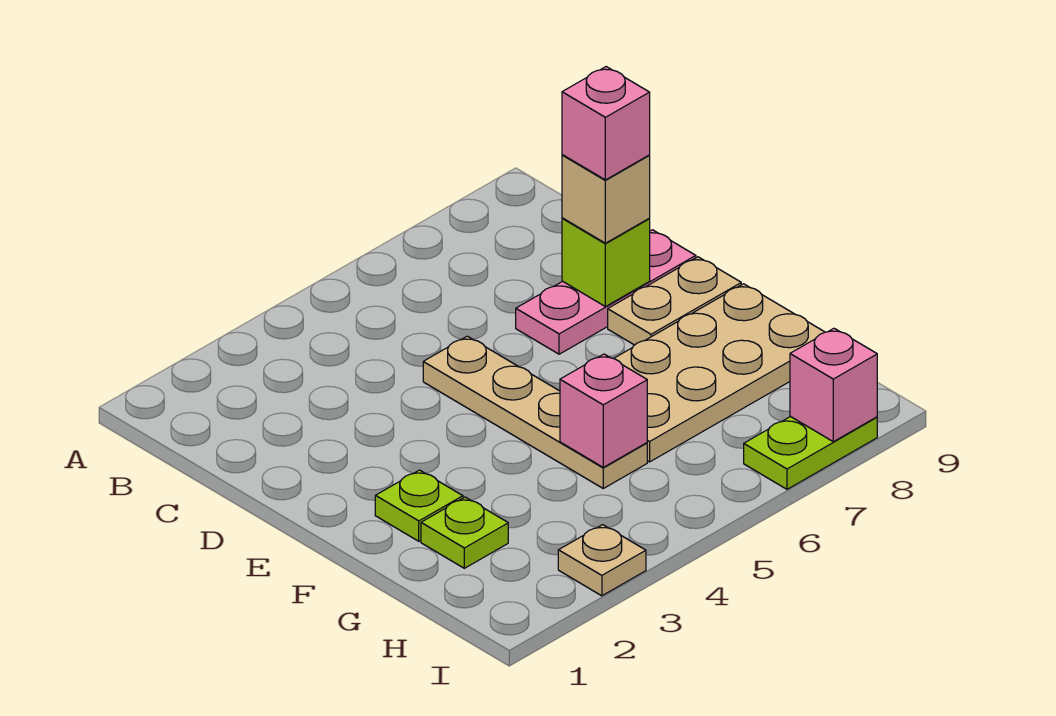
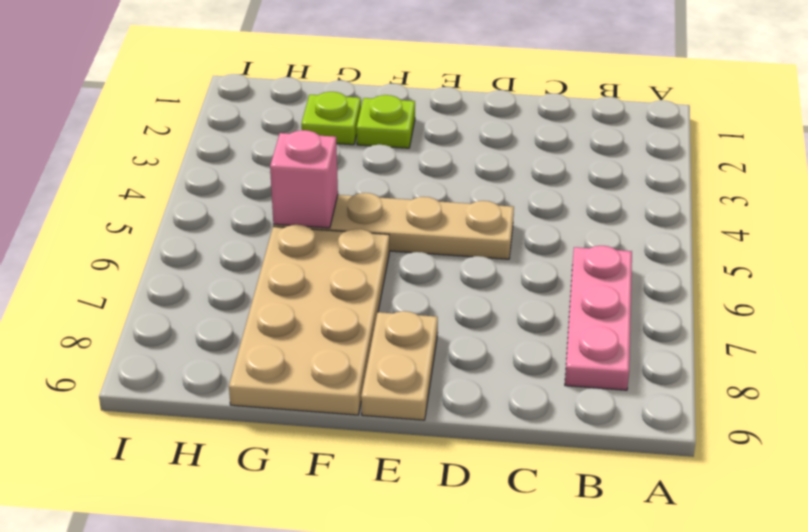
pink plate B6:B8 level 1 -> pink plate D7:D9 level 1
none -> tan plate I3 level 1
none -> lime plate I7:I8 level 1
none -> lime brick D8 level 2

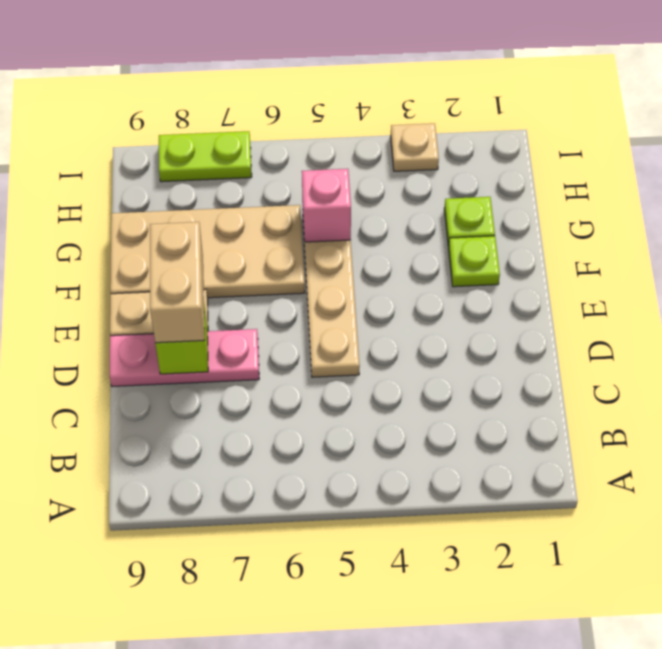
tan brick D8:E8 level 3 -> tan brick D8 level 3
none -> pink brick I8 level 2
none -> pink brick D8 level 4

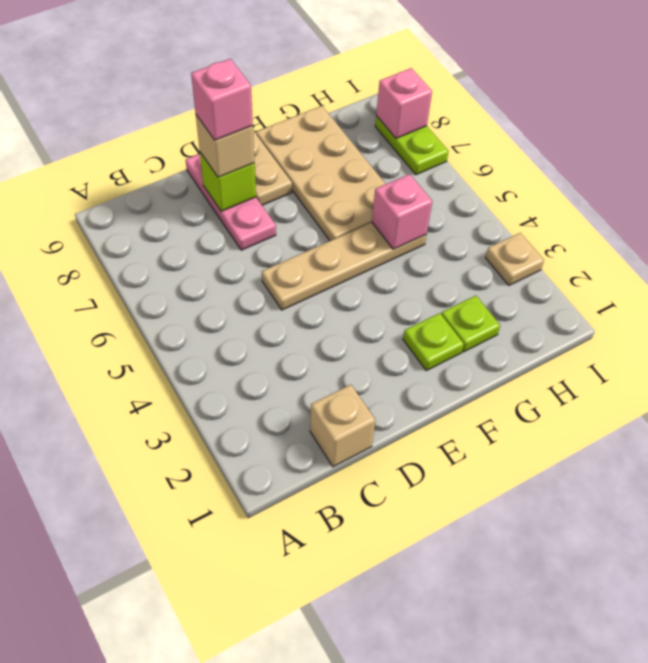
tan brick C1 level 1 -> none

